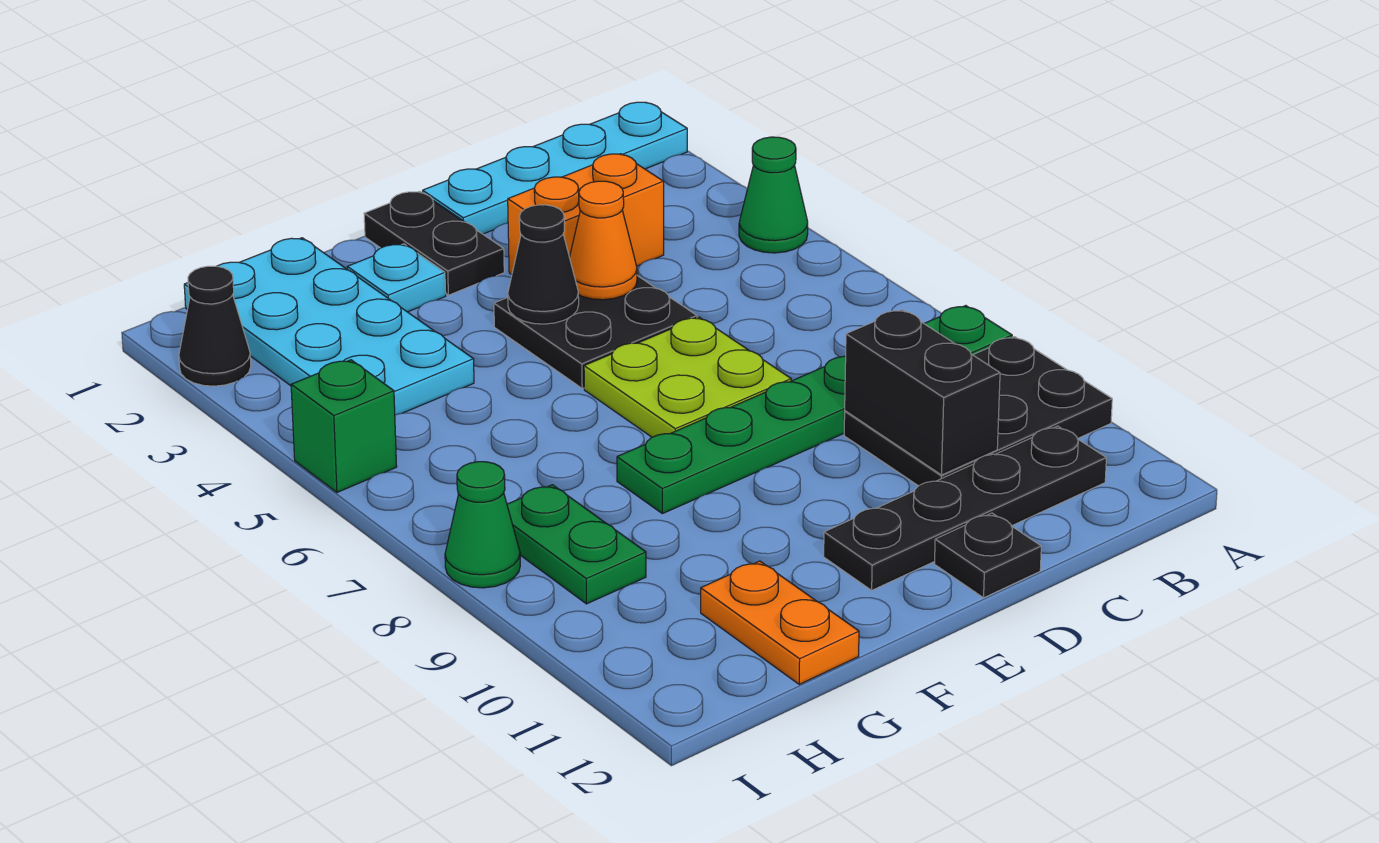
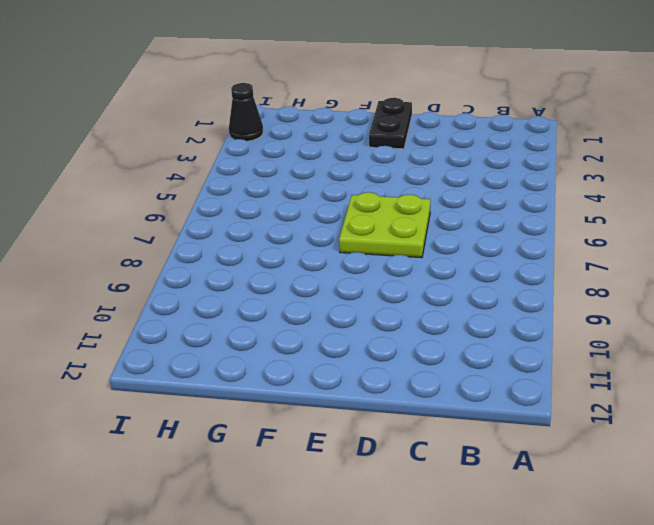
none -> cyan plate A1:D1 level 1
none -> green cone A4 level 1
none -> green plate A8:F8 level 1

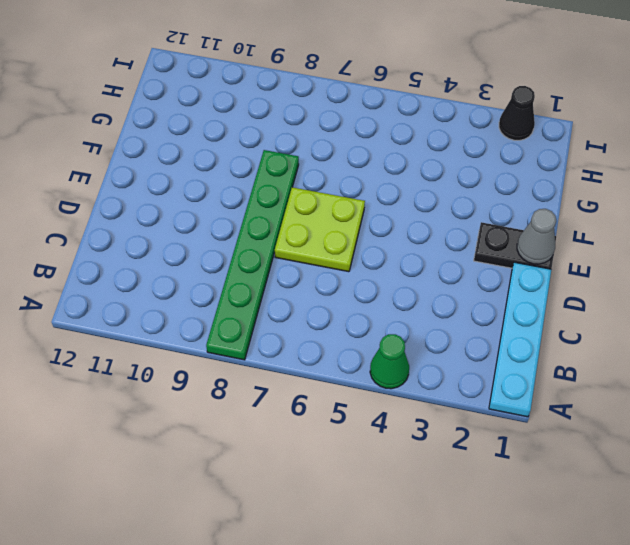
grey cone E1 level 2 -> none
none -> black plate A9:C10 level 1
none -> black plate B11:E11 level 1
none -> orange brick C3:D3 level 1

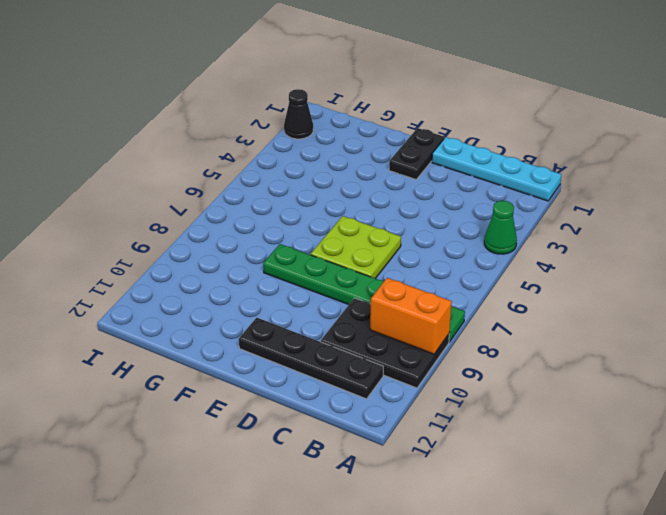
orange brick A9:B9 level 2 -> orange brick C3:D3 level 1
none -> black plate D4:E5 level 1
none -> black plate D12 level 1
none -> cyan plate F2 level 1

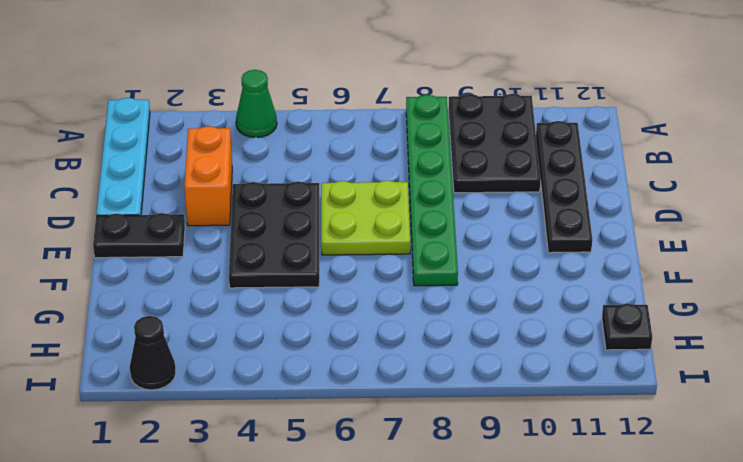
black plate D4:F5 level 1 -> black plate D4:E5 level 1
black plate H12 level 1 -> black plate D12 level 1
none -> cyan plate F2 level 1
none -> cyan plate G1:H4 level 1
none -> orange plate G11:G12 level 1

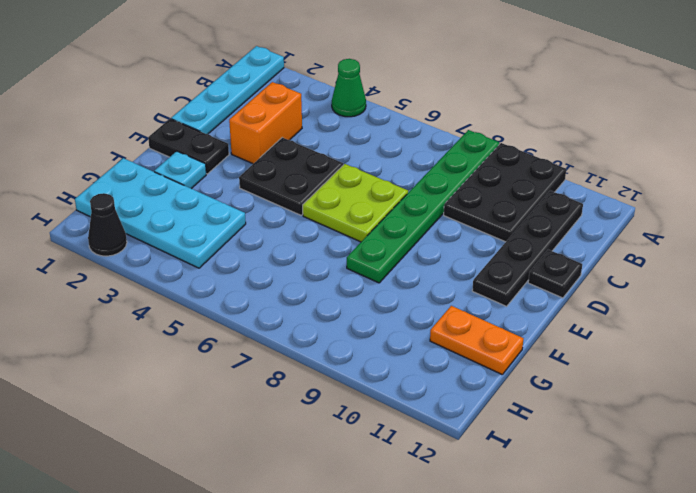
none -> green plate H8:H9 level 1
none -> green brick I5 level 1
none -> green cone I8 level 1

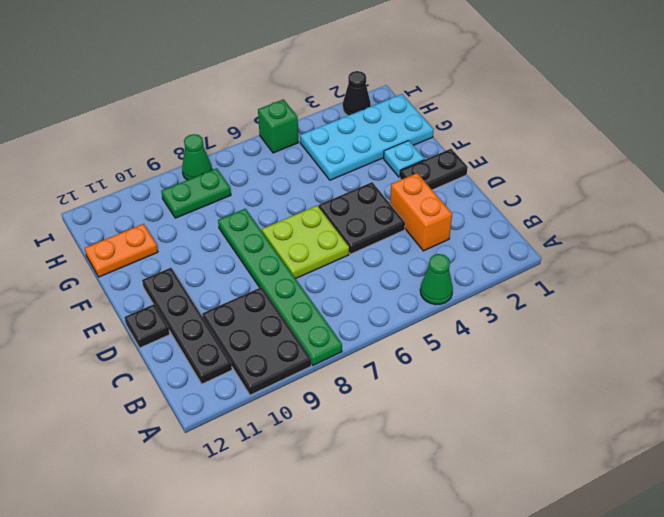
none -> cyan plate A1:D1 level 1
none -> black brick C9:C10 level 2
none -> orange cone D4 level 2

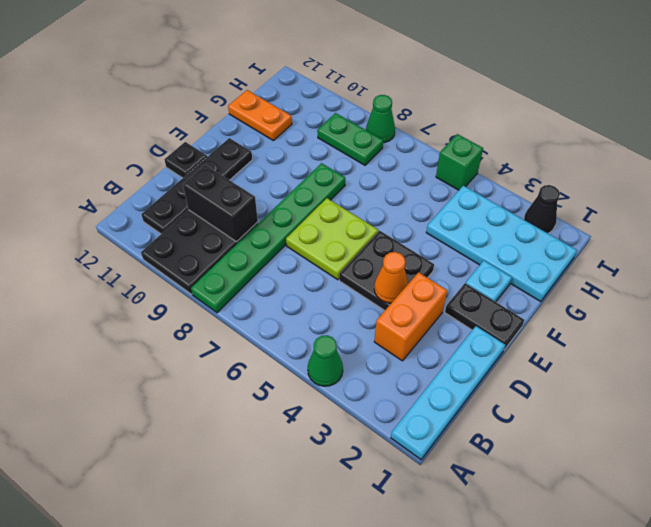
none -> black cone E4 level 2

